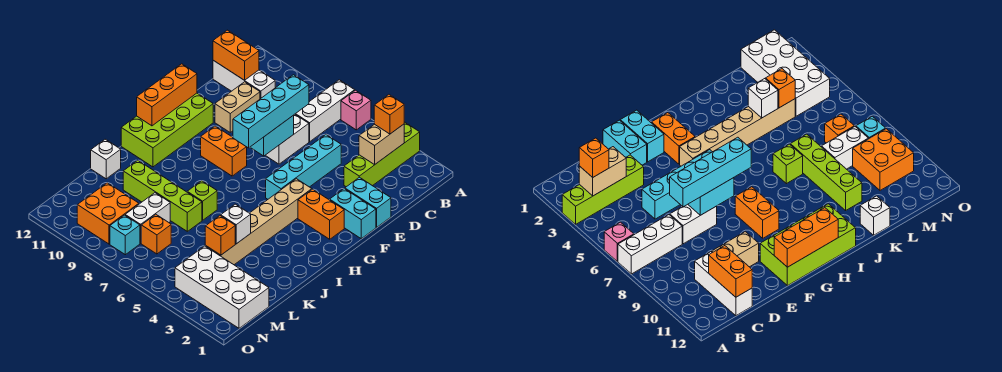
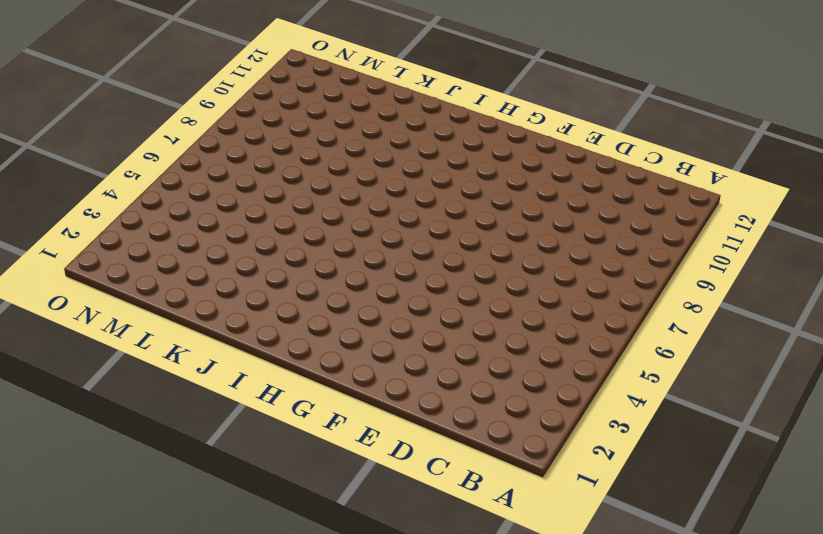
none -> lime brick A3:D3 level 1
none -> pink brick A6 level 1
none -> white brick A7:C7 level 1

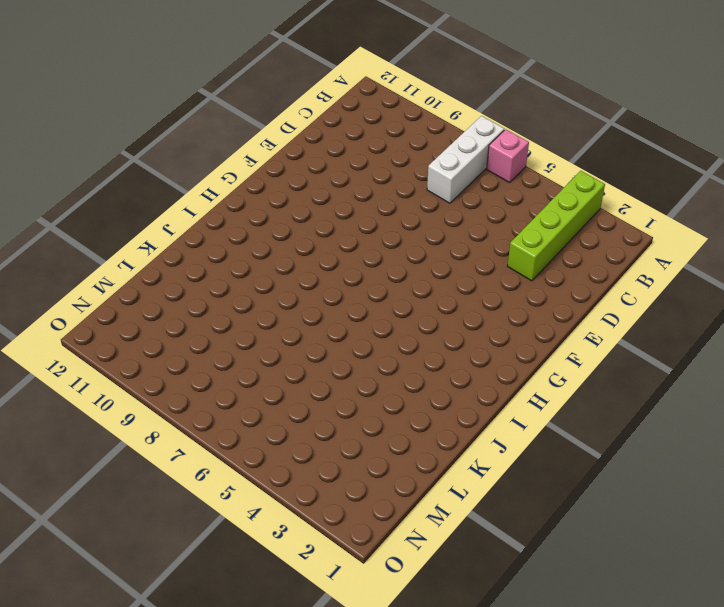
none -> white brick C10:C12 level 1
none -> cyan brick D5:G5 level 1
none -> white brick D7:E7 level 1

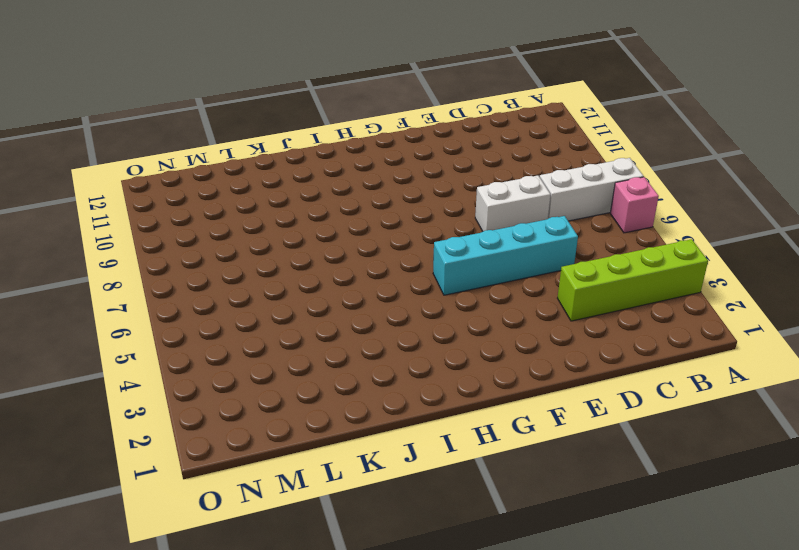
none -> white brick C10:C12 level 1
none -> tan brick D10:E10 level 1
none -> cyan brick E1:E2 level 1

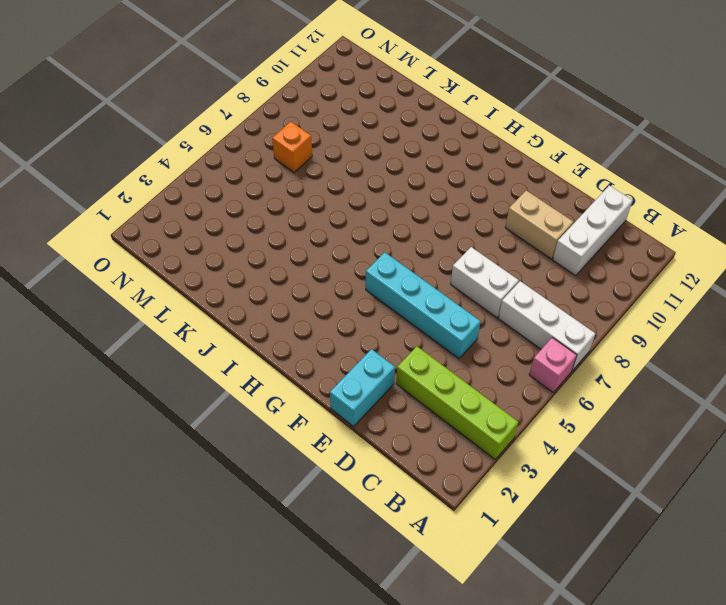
none -> cyan brick F1:F2 level 1
none -> lime brick F11:I12 level 1
none -> orange brick G2:G3 level 1

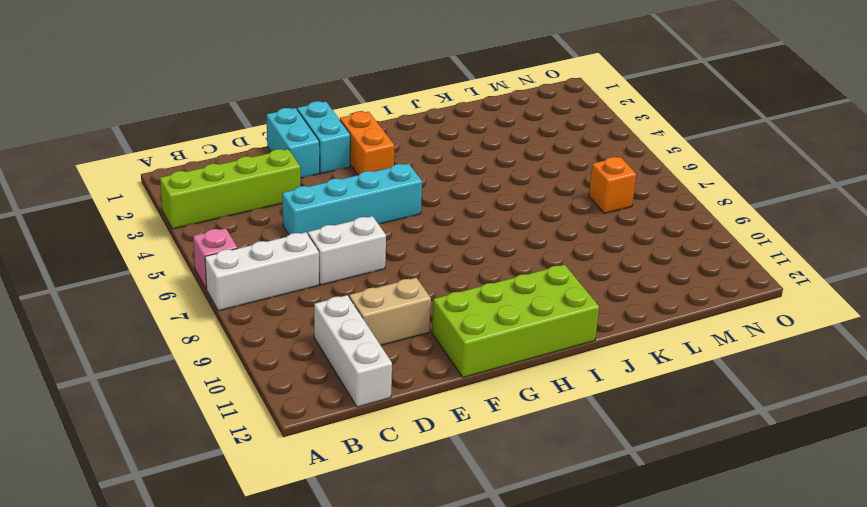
none -> tan brick G4:L4 level 1
none -> orange brick G8:G9 level 1
none -> lime brick J7 level 1

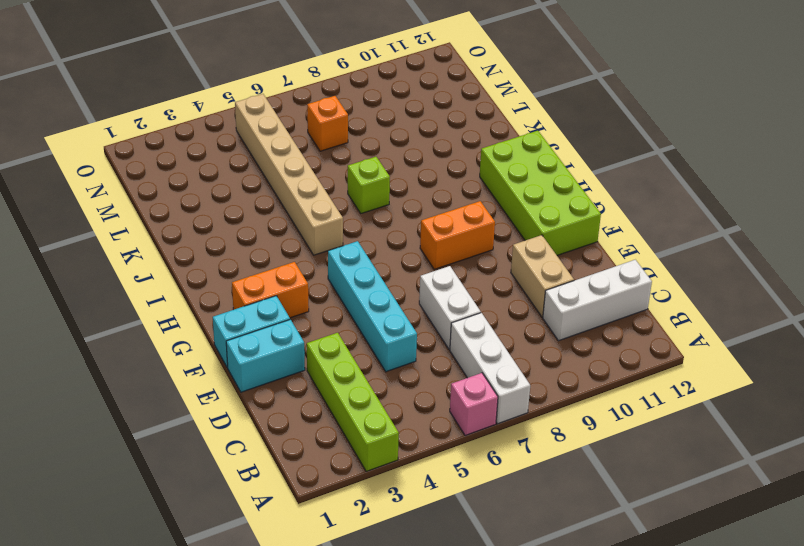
tan brick I5:N5 level 1 -> tan brick G4:L4 level 1
none -> lime brick K7:K10 level 1
none -> white brick K12 level 1
none -> white brick L8:M8 level 1

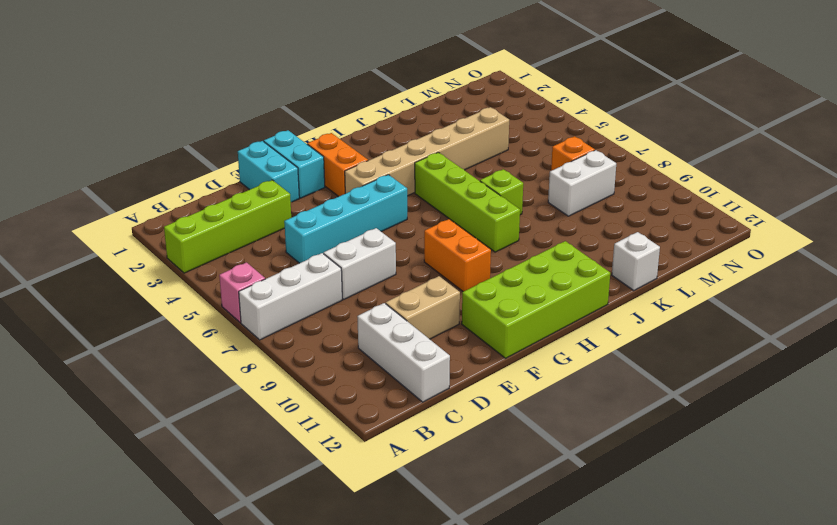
lime brick I5:I8 level 1 -> lime brick K7:K10 level 1
none -> white brick M1:N4 level 1
none -> orange brick M9:N10 level 1
none -> cyan brick N8 level 1

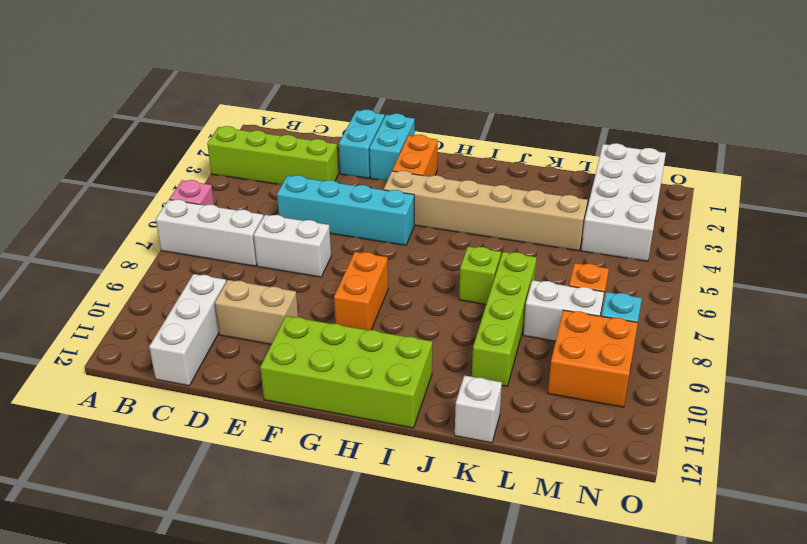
none -> tan brick B3:C3 level 2
none -> orange brick C11:C12 level 2
none -> cyan brick E7:F7 level 2

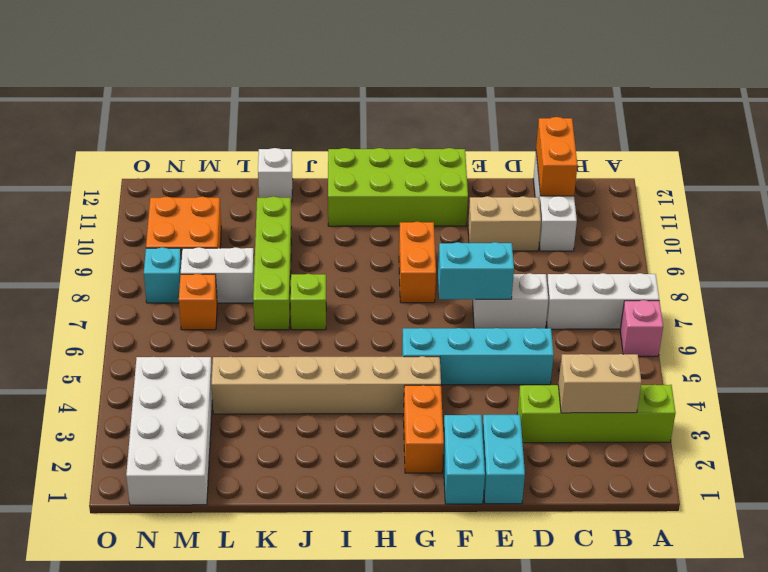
none -> orange brick F12:H12 level 2
none -> white brick K4 level 2
none -> orange brick L4 level 2

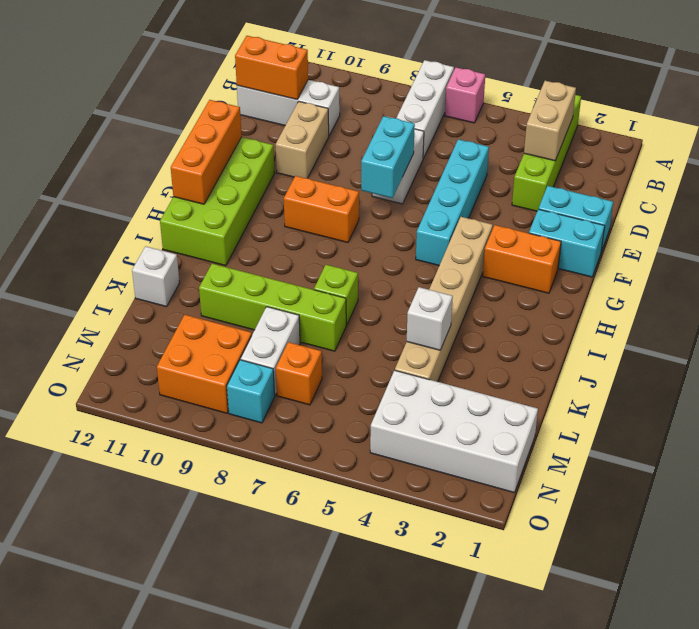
none -> orange brick L4 level 2
none -> orange brick B3 level 3
none -> cyan brick D7:G7 level 3

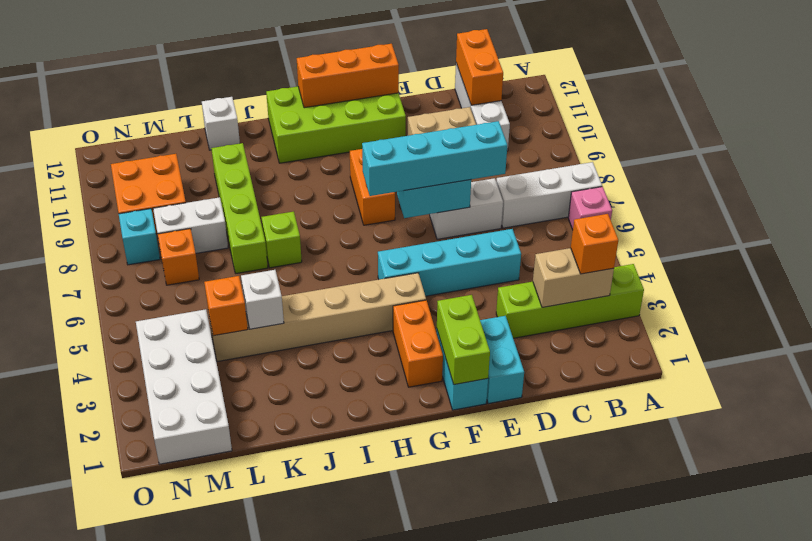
lime brick F1:F2 level 2 -> none

